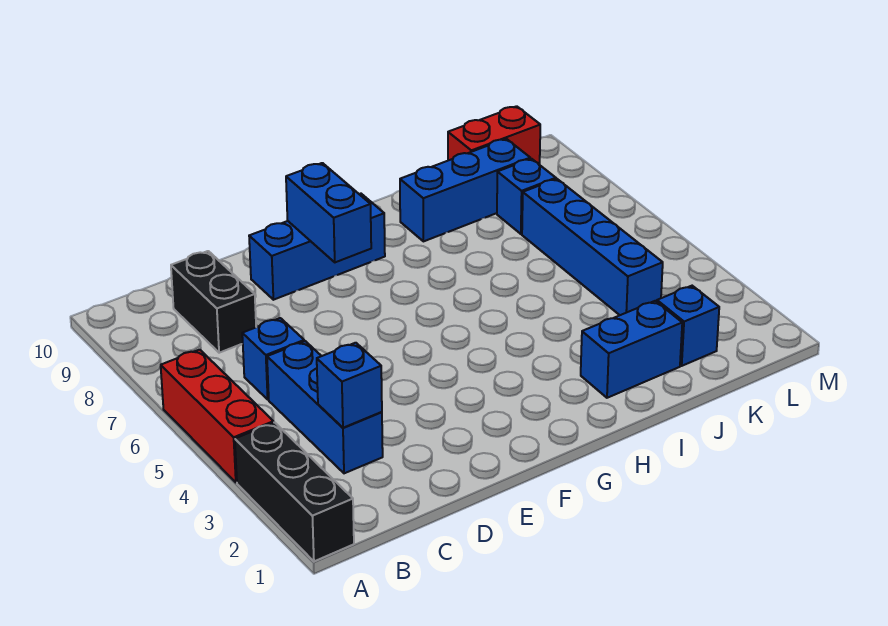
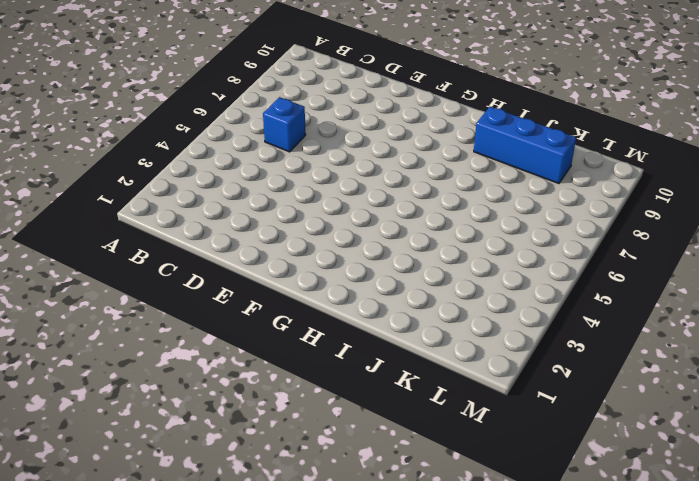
none -> black brick A1:A3 level 1
none -> red brick A4:A6 level 1
none -> blue brick C3:C5 level 1

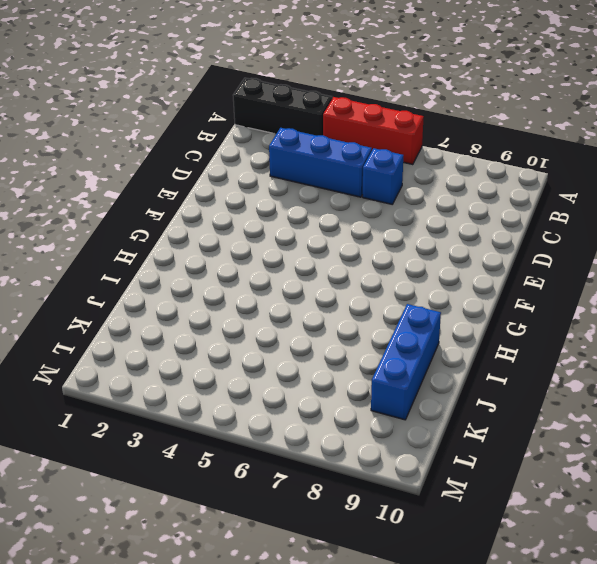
none -> black brick C8:C9 level 1
none -> blue brick E9:G9 level 1
none -> blue brick I2:J2 level 1

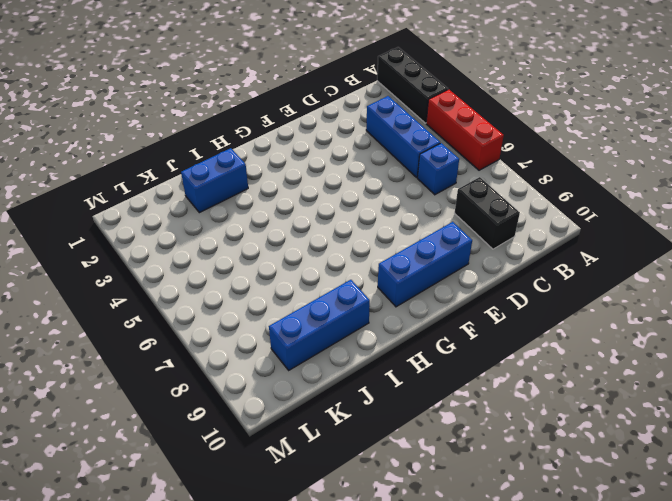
none -> blue brick K2 level 1
none -> blue brick K4:K7 level 1
none -> blue brick K8 level 1

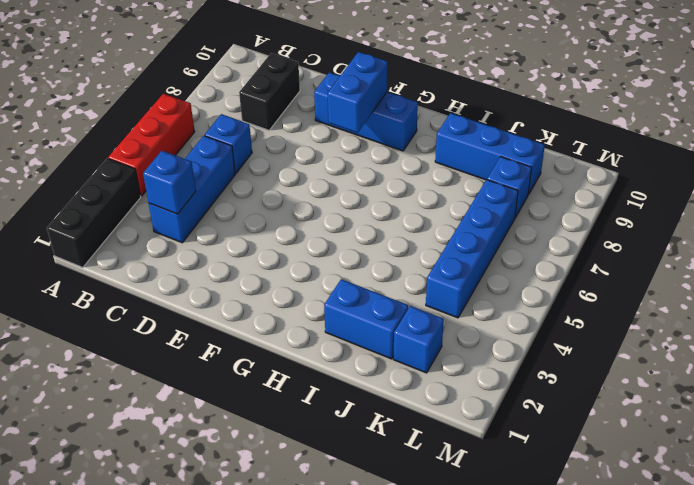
none -> red brick K10:L10 level 1

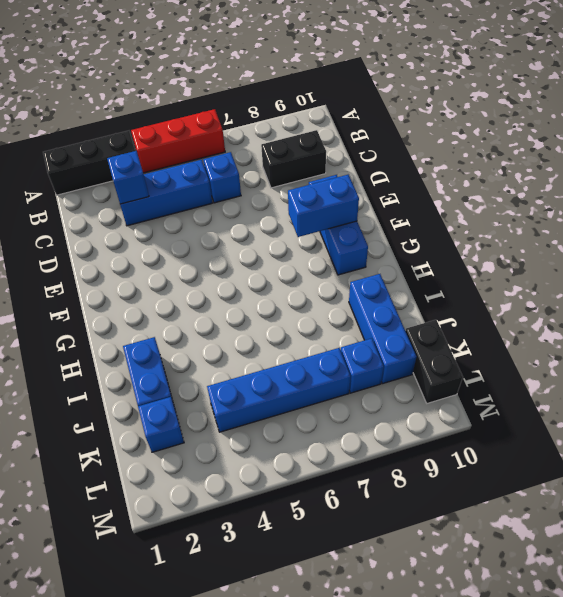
black brick K10:L10 level 1 -> red brick K10:L10 level 1

